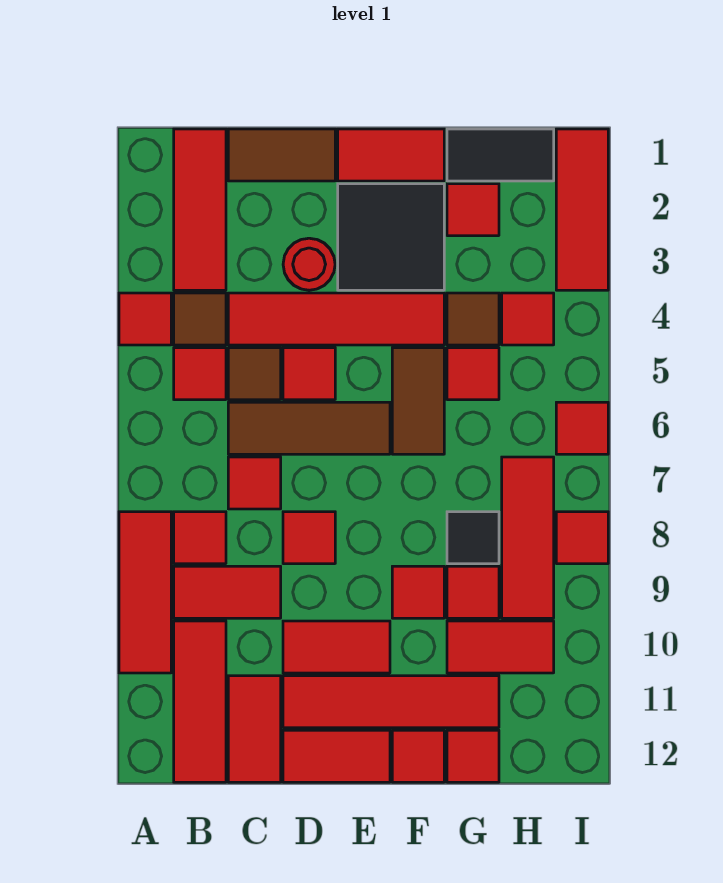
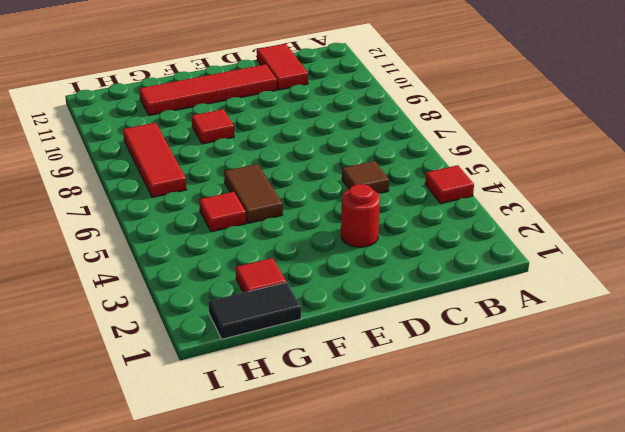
none -> red tile A8:A10 level 1
none -> red tile B1:B3 level 1
none -> brown tile B4 level 1
none -> red tile B5 level 1

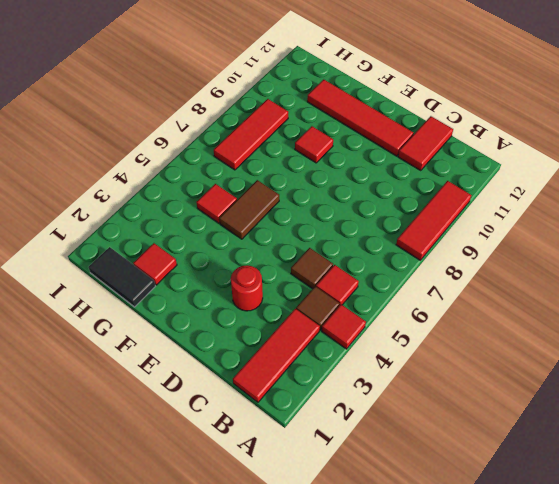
none -> red tile B8 level 1
none -> red tile B9:C9 level 1
none -> red tile B10:B12 level 1
none -> brown tile C1:D1 level 1

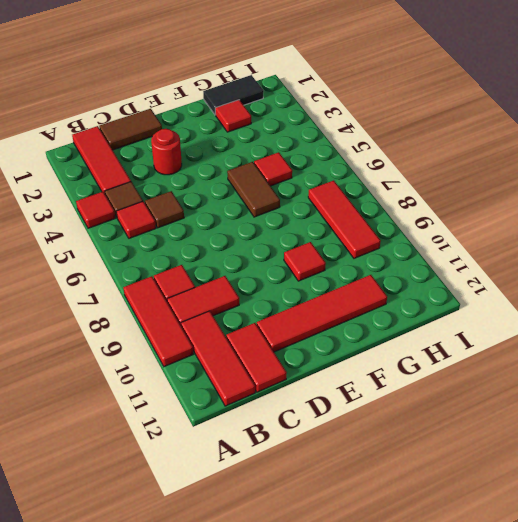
none -> red tile C4:F4 level 1
none -> brown tile C6:E6 level 1
none -> red tile C7 level 1
none -> red tile D5 level 1

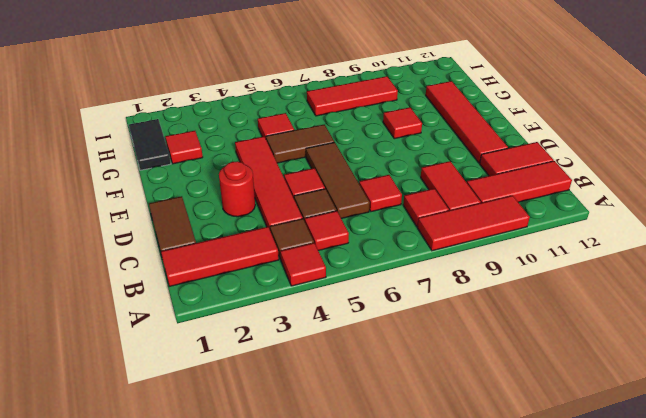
none -> red tile D8 level 1
none -> red tile D10:E10 level 1
none -> red tile D12:E12 level 1
none -> red tile E1:F1 level 1

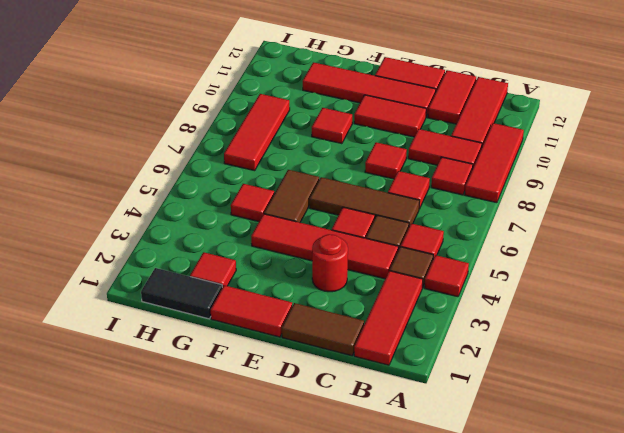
none -> black tile E2:F3 level 1
none -> red tile F12 level 1
none -> brown tile G4 level 1
none -> black tile G8 level 1

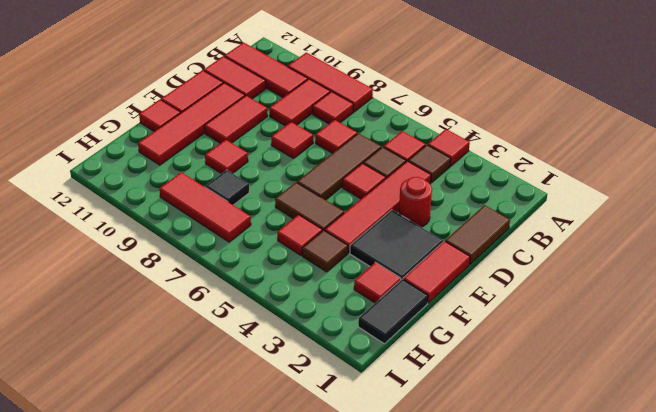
none -> red tile B1:B3 level 1
none -> red tile G9 level 1
none -> red tile G10:H10 level 1
none -> red tile G12 level 1

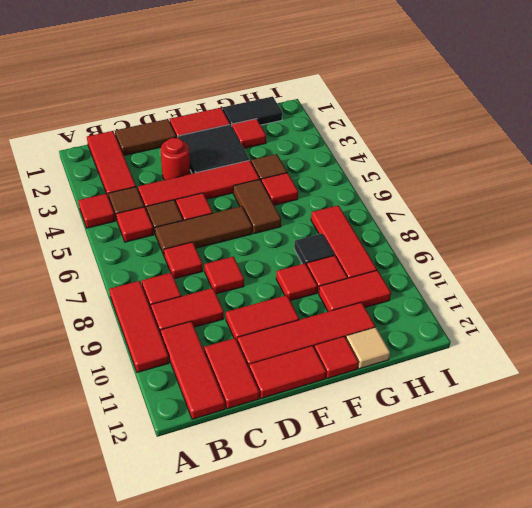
tan tile G12 level 1 -> red tile G12 level 1
none -> red tile H4 level 1
none -> red tile I1:I3 level 1
none -> red tile I6 level 1
none -> red tile I8 level 1

